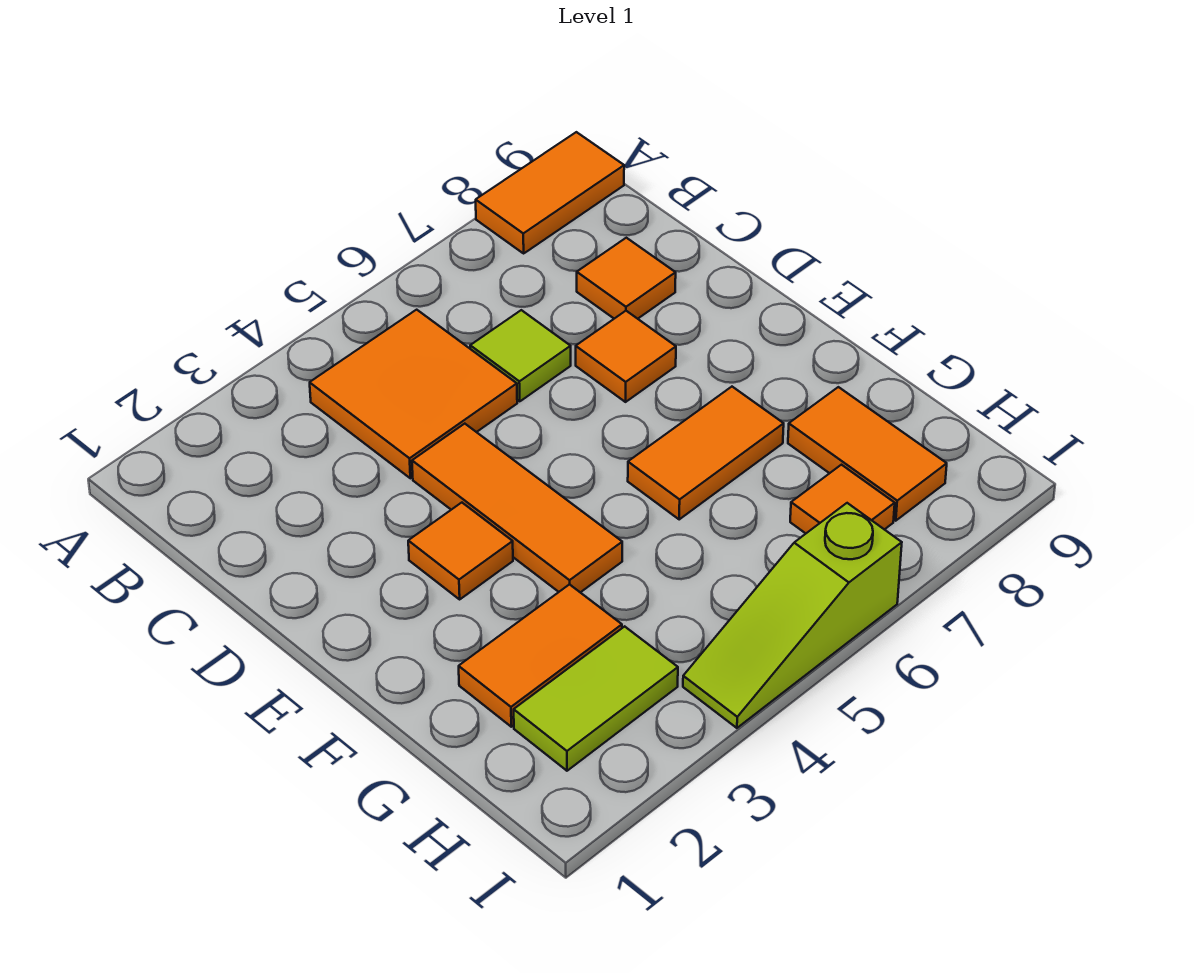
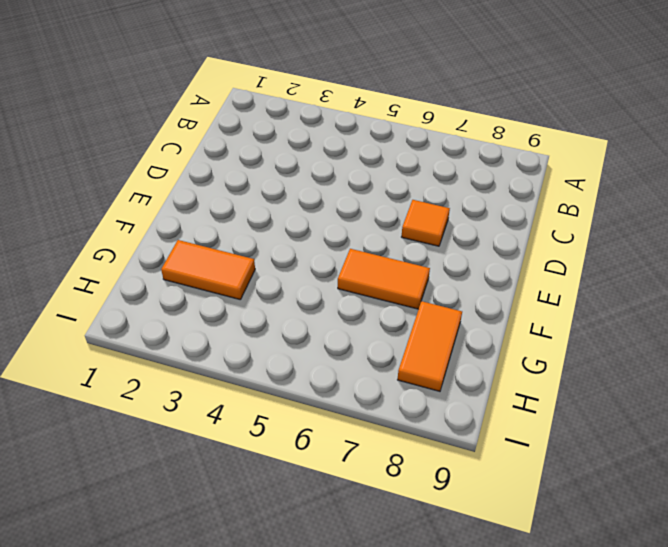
none -> orange tile A8:A9 level 1
none -> orange tile B4:C5 level 1
none -> lime tile C6 level 1

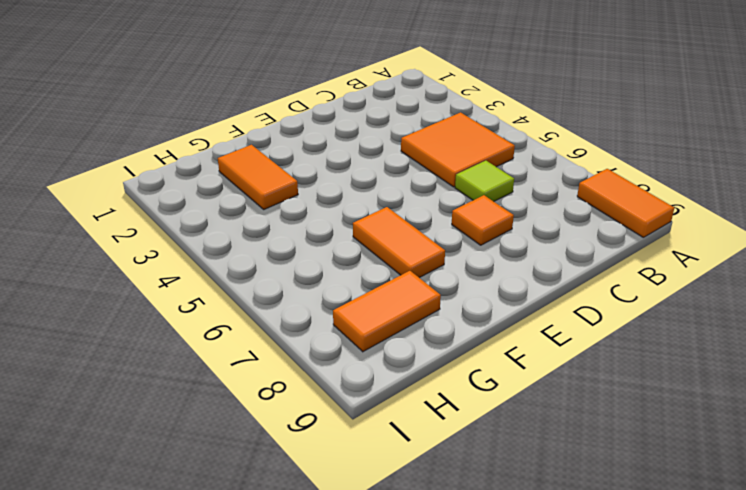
none -> orange tile C8 level 1
none -> orange tile D4:F4 level 1
none -> orange tile E3 level 1

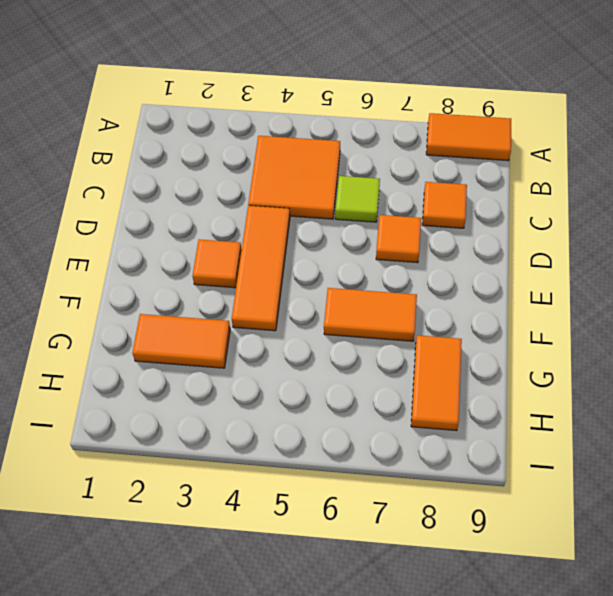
none -> lime tile H2:H3 level 1
none -> orange tile H7 level 1
none -> lime slope I4:I6 level 1 top 6

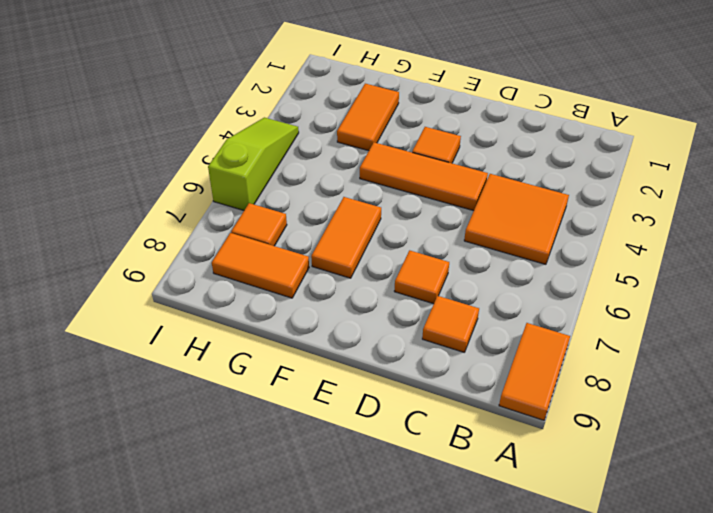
none -> lime tile C6 level 1
none -> lime tile H2:H3 level 1

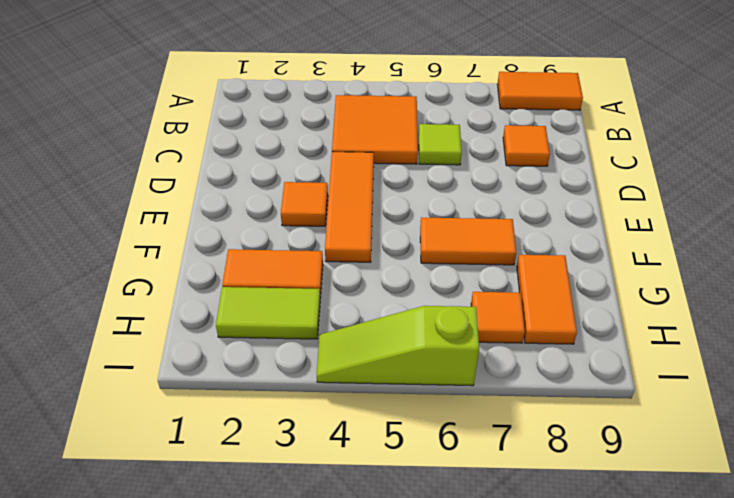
none -> orange tile D7 level 1

